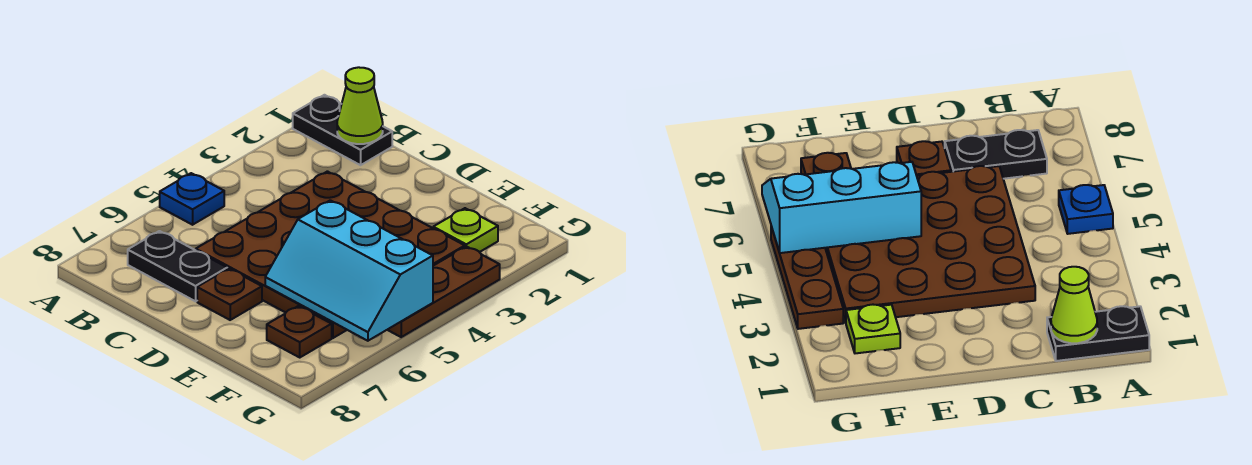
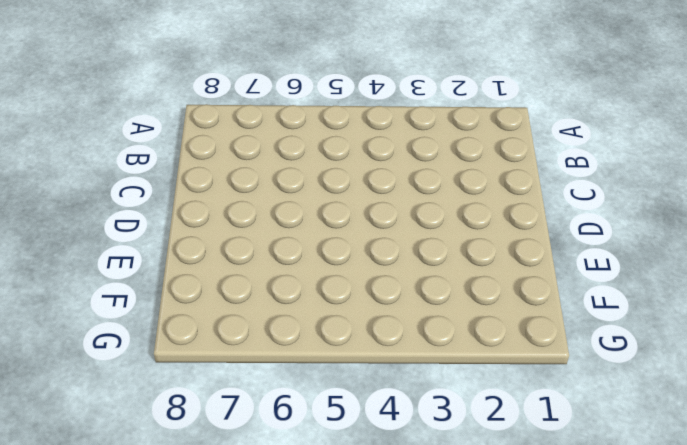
none -> black plate A1:B1 level 1
none -> blue plate A5 level 1

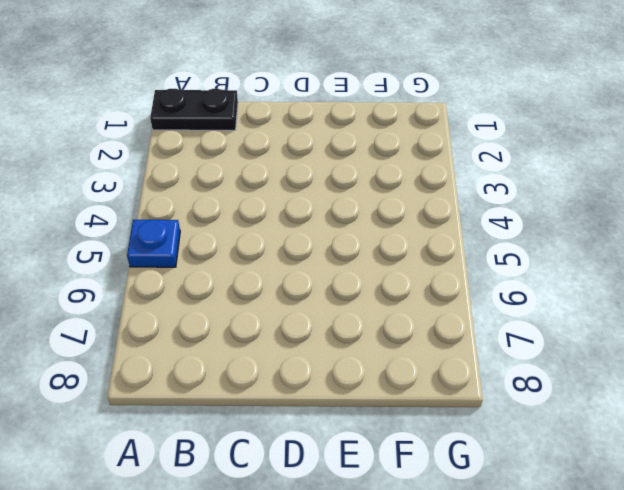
none -> black plate B7:C7 level 1
none -> brown plate C3:F6 level 1

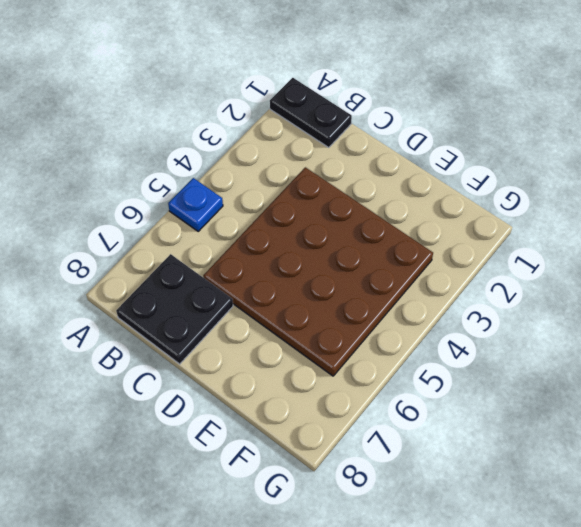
black plate B7:C8 level 1 -> black plate B7:C7 level 1
none -> brown plate D7 level 1
none -> lime plate F2 level 1

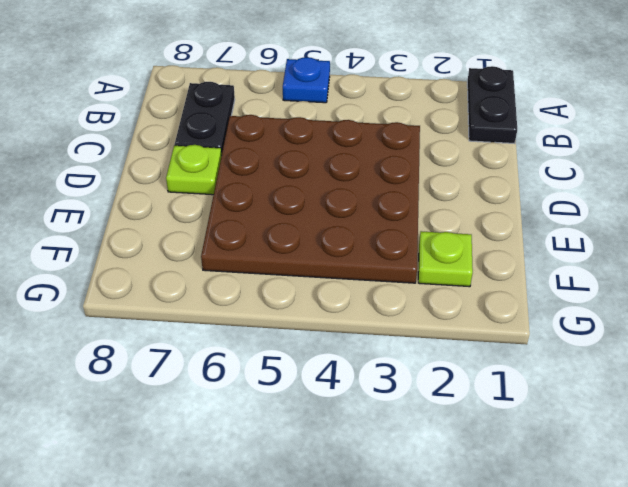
lime plate D7 level 1 -> brown plate D7 level 1
none -> brown plate F7 level 1
none -> brown plate G3:G5 level 1

